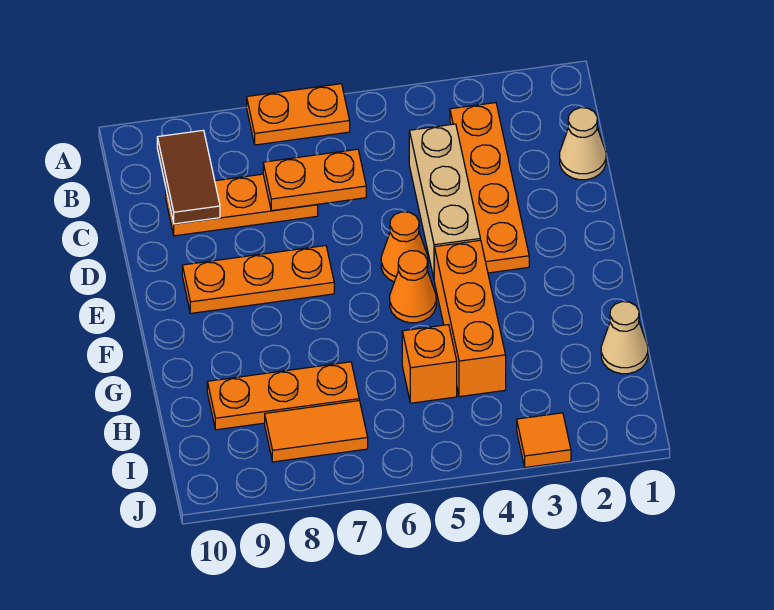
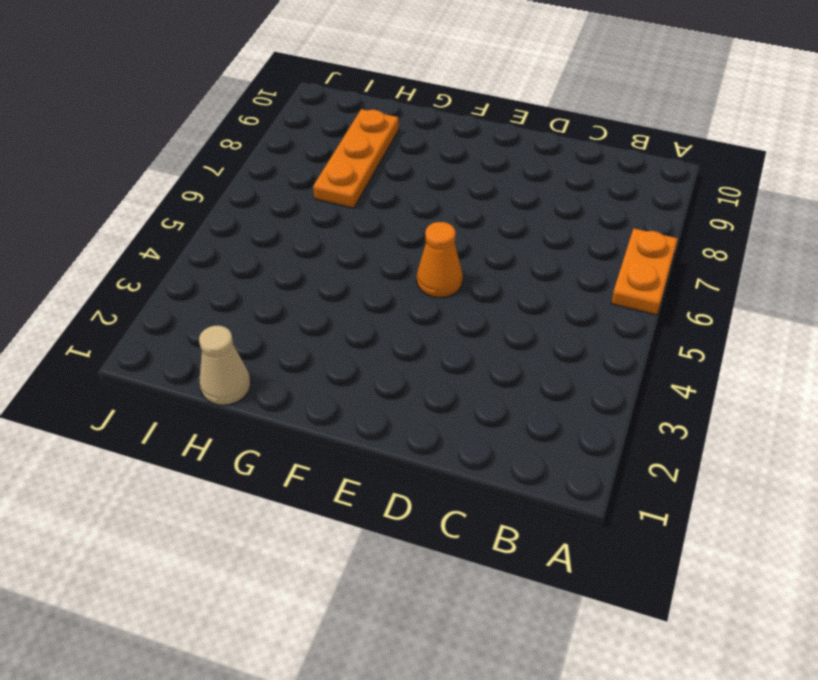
none -> orange plate B3:E3 level 1
none -> tan cone C1 level 1
none -> tan brick C4:E4 level 1

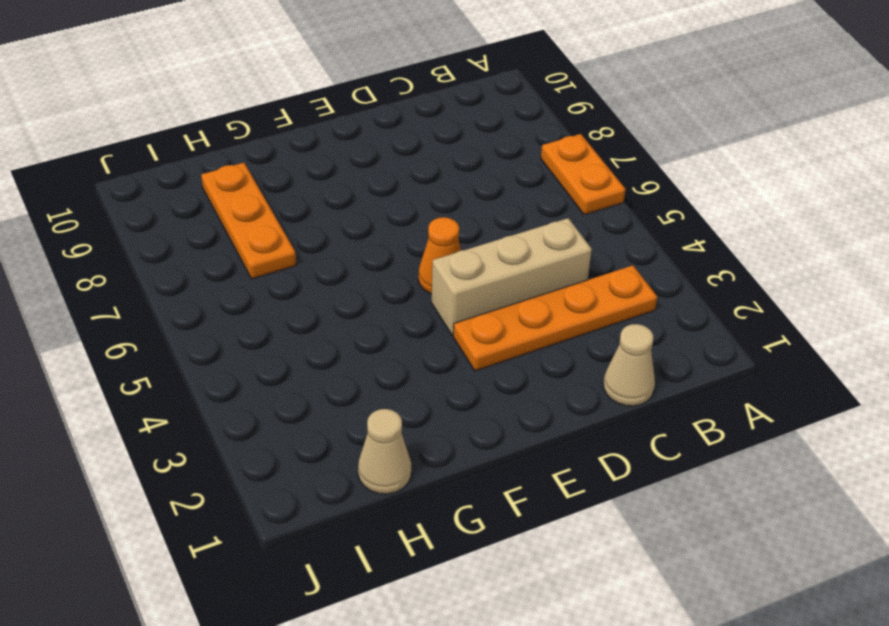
none -> orange plate C7:C9 level 1
none -> orange plate E7:E9 level 1
none -> orange brick F4:H4 level 1

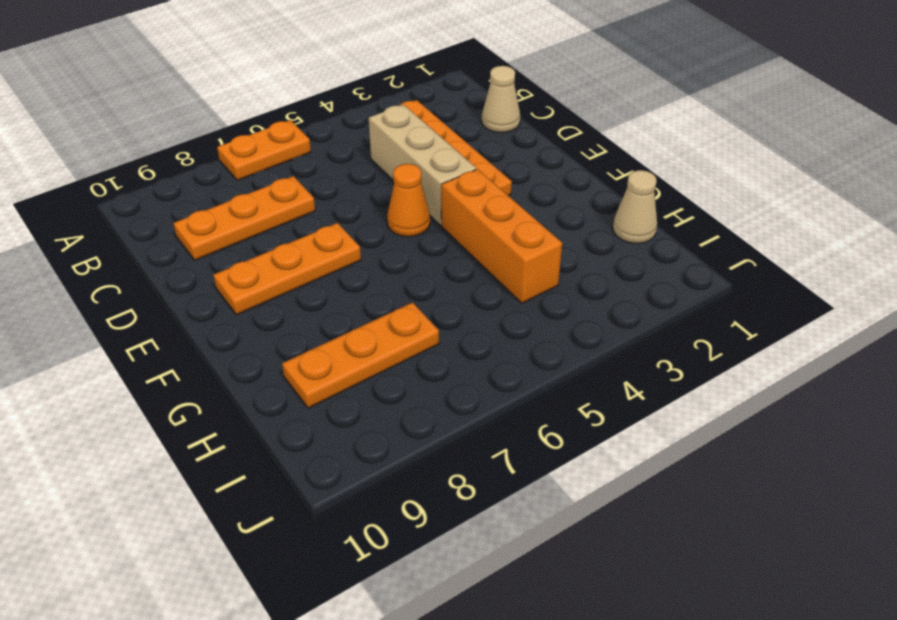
none -> orange cone F5 level 1
none -> orange brick H5 level 1
none -> orange tile I7:I8 level 1

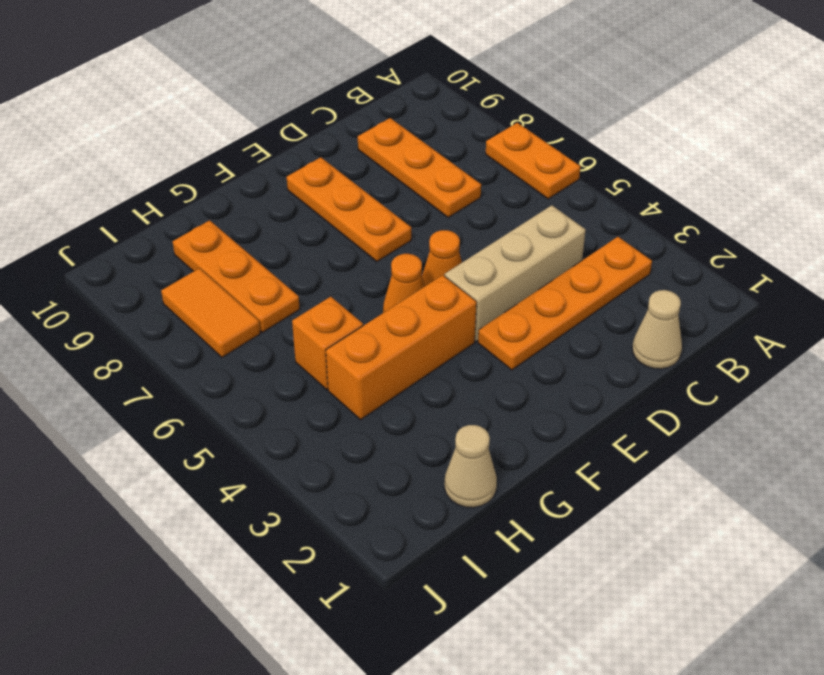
none -> orange tile J3 level 1
none -> brown tile B9:C9 level 2
none -> orange plate C6:C7 level 2

